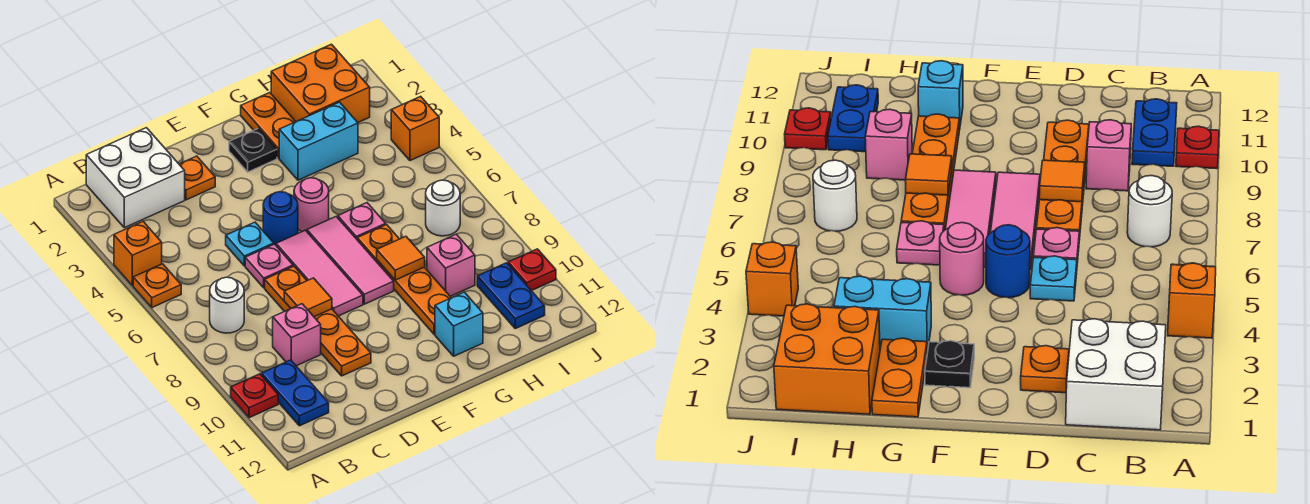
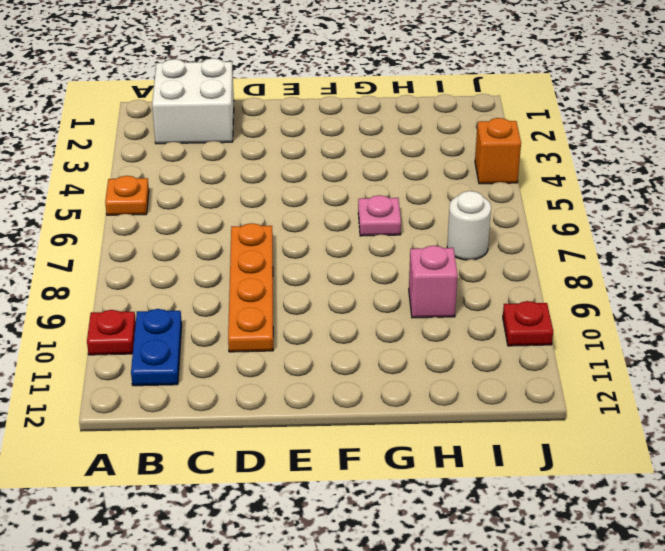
none -> orange brick A4 level 1
none -> white round brick B7 level 1
none -> pink brick C9 level 1

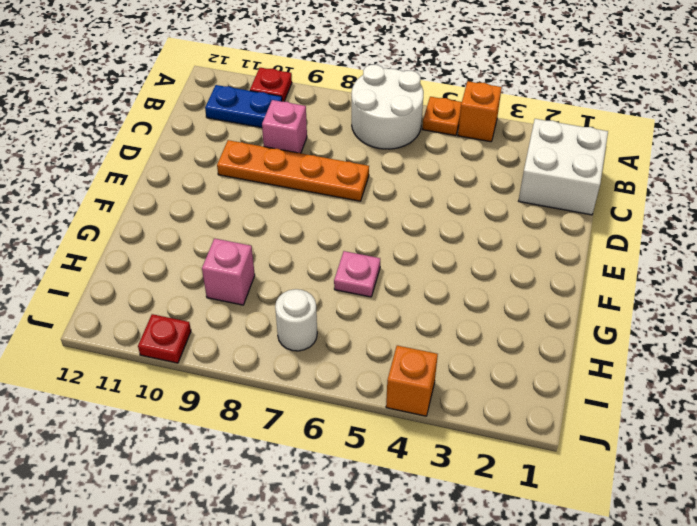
white round brick A6:B7 level 1 -> white round brick B7 level 1
none -> orange plate D2 level 1
none -> cyan plate D5 level 1
none -> pink plate D6 level 1

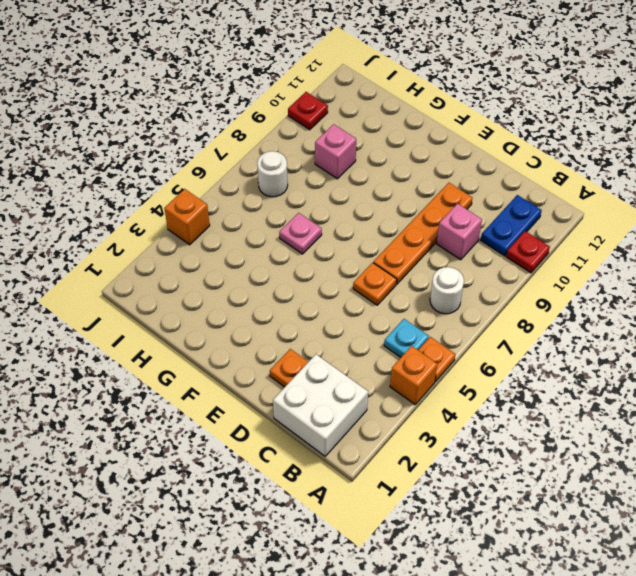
cyan plate B5 level 1 -> cyan plate D5 level 1
orange plate D6 level 1 -> pink plate D6 level 1
none -> blue round brick E5 level 1
none -> pink tile E6:E8 level 1
none -> black plate F2 level 1

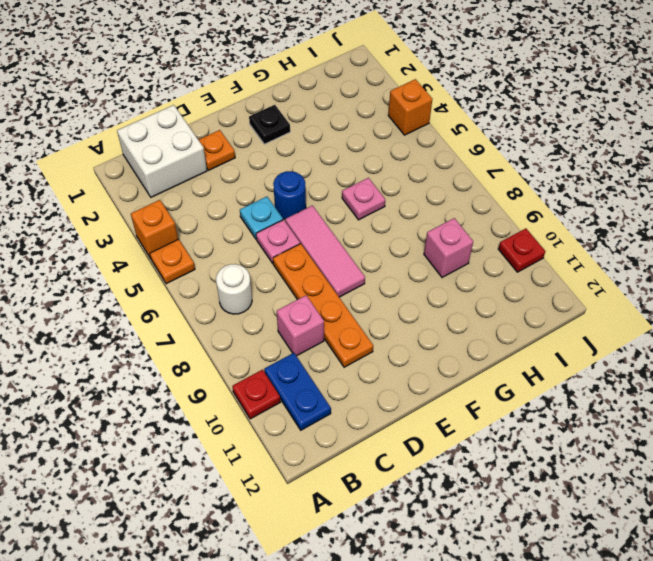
none -> pink round brick F5 level 1
none -> pink tile F6:F8 level 1
none -> orange plate G1:G2 level 1

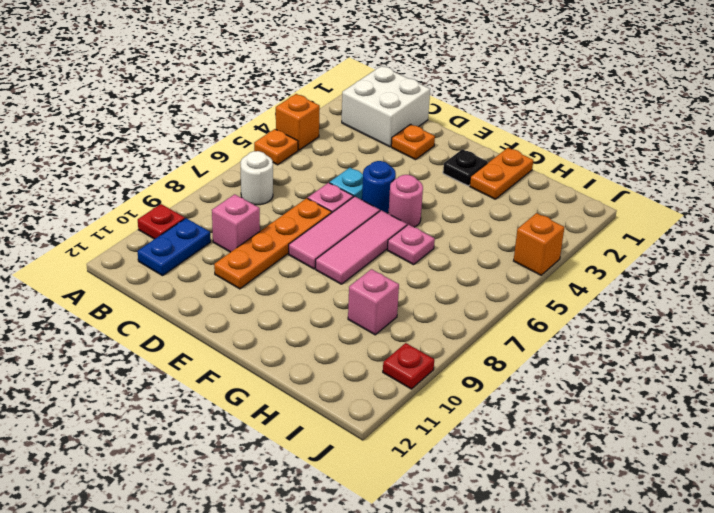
none -> cyan brick G3:H3 level 1
none -> orange plate G7:G10 level 1
none -> cyan brick G11 level 1

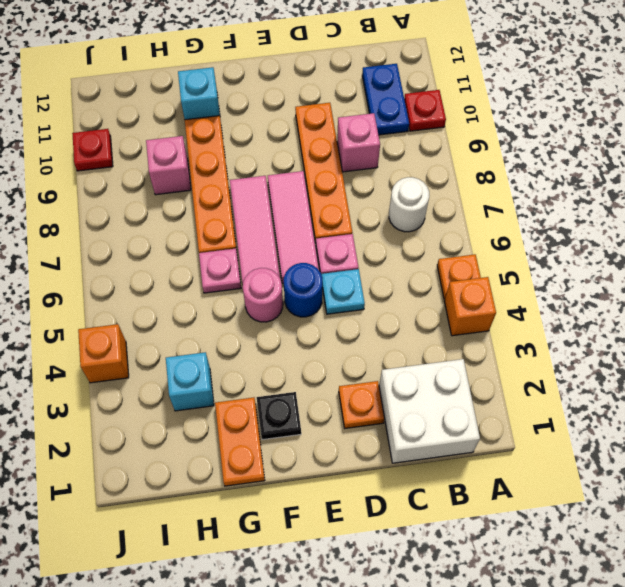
cyan brick H3 level 1 -> cyan brick G3:H3 level 1
none -> orange brick H1:I2 level 1
none -> white round brick I7 level 1
none -> blue plate I10:I11 level 1

